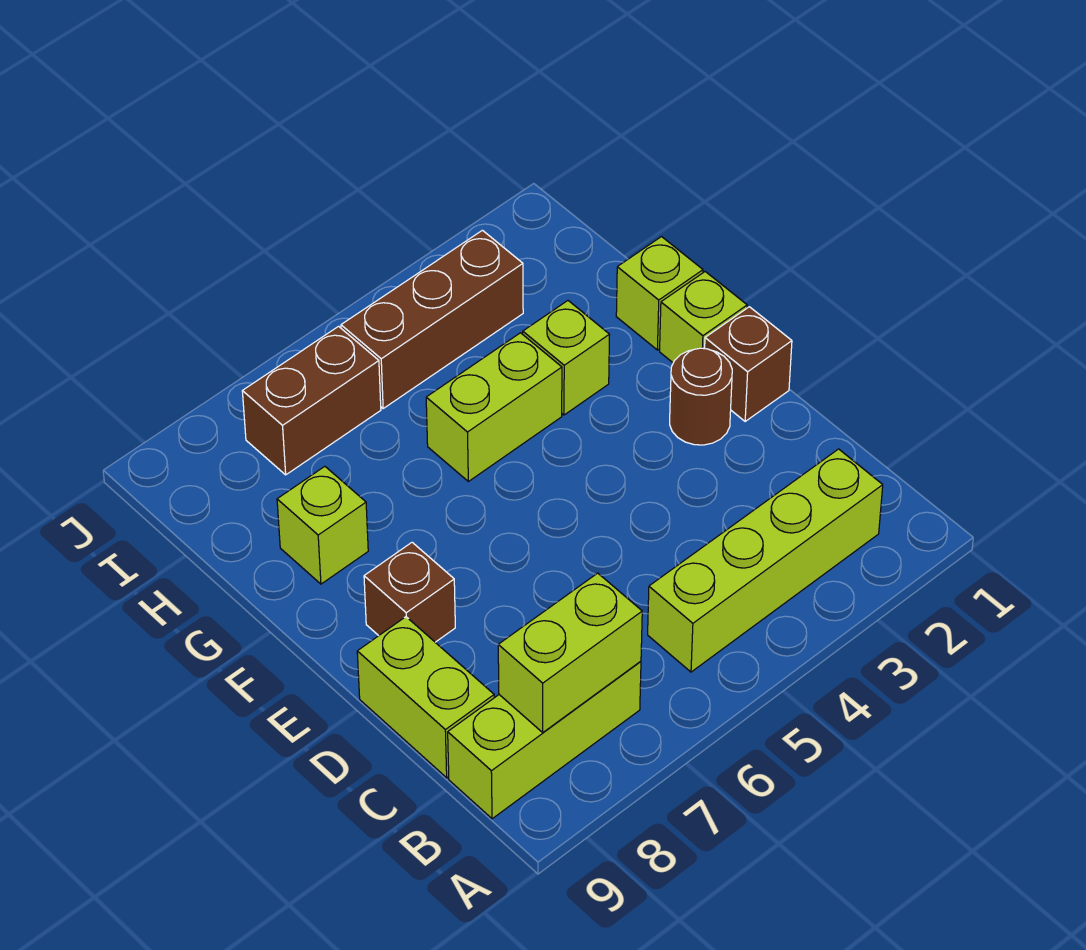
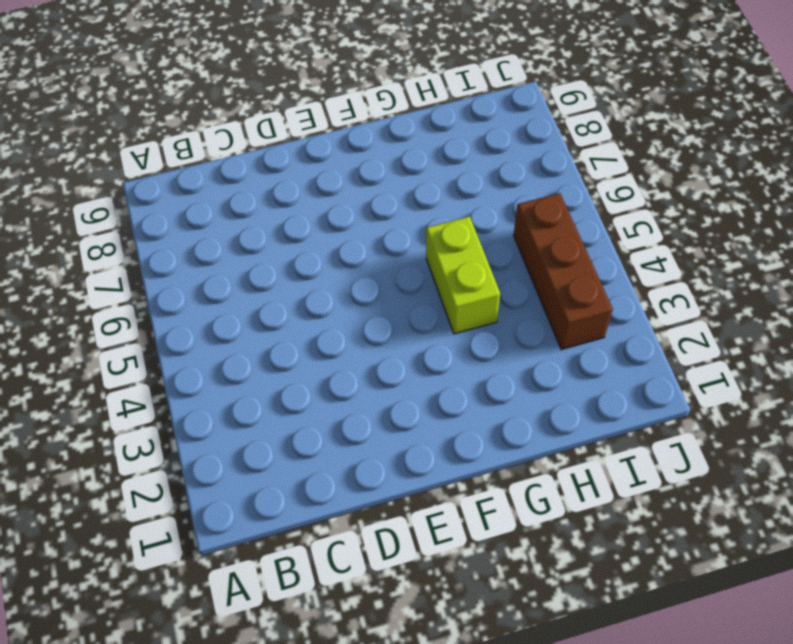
none -> lime brick B2:B5 level 1
none -> lime brick B7:B9 level 1
none -> lime brick C9:D9 level 1

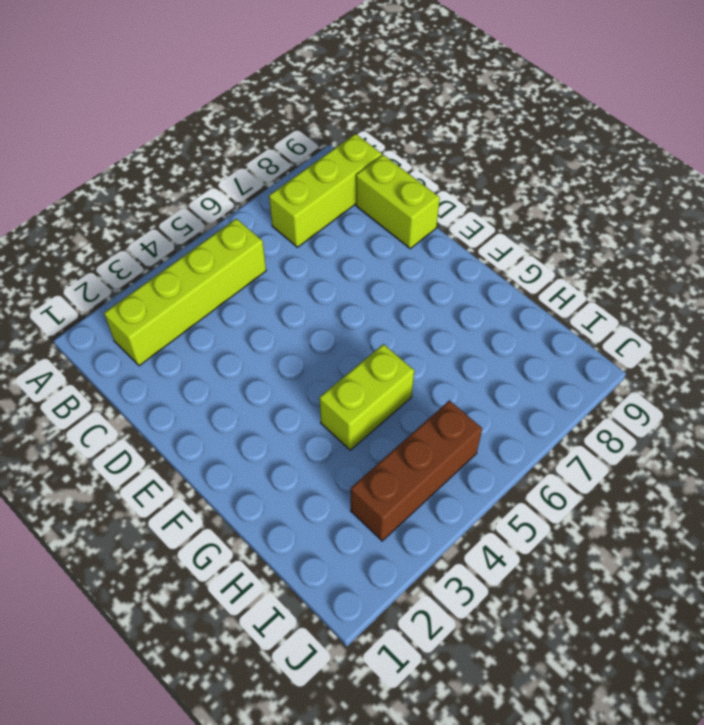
none -> brown brick E1 level 1
none -> brown round brick E2 level 1
none -> brown brick E8 level 1

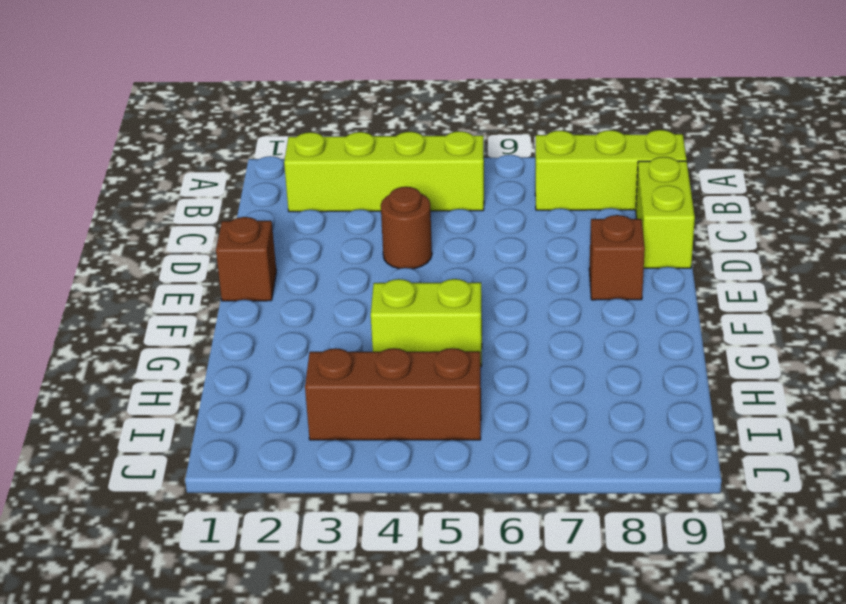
brown round brick D4 level 1 -> brown round brick E2 level 1
none -> lime brick F1 level 1
none -> lime brick G1 level 1
none -> lime brick G3 level 1

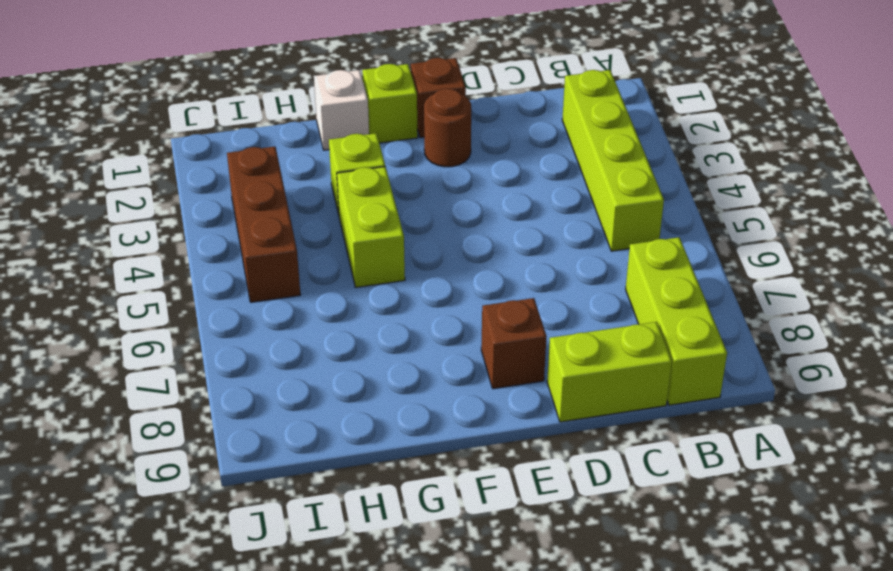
white brick G1 level 1 -> lime brick G1 level 1
none -> lime brick G8 level 1
none -> brown brick I6:I7 level 1
none -> lime brick B7:B8 level 2

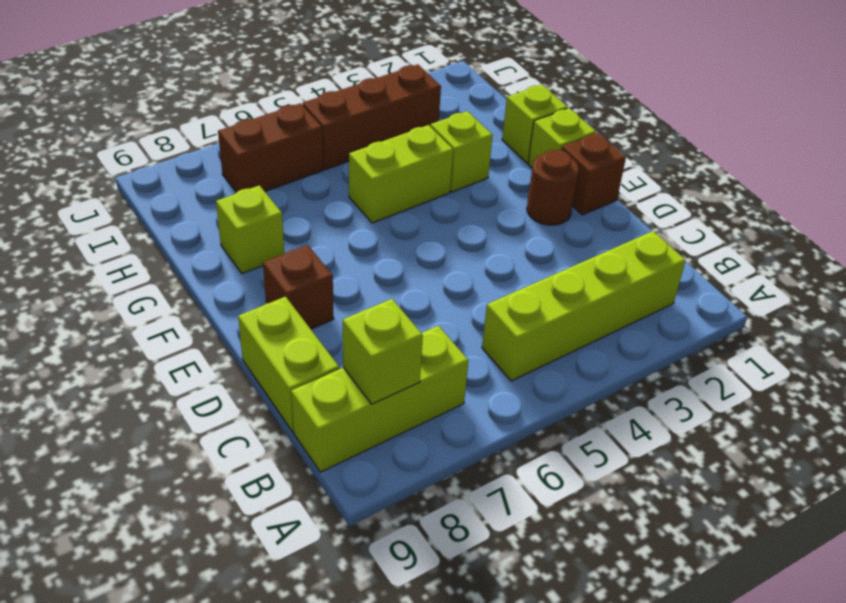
lime brick B8 level 2 -> lime brick B7:B8 level 2

